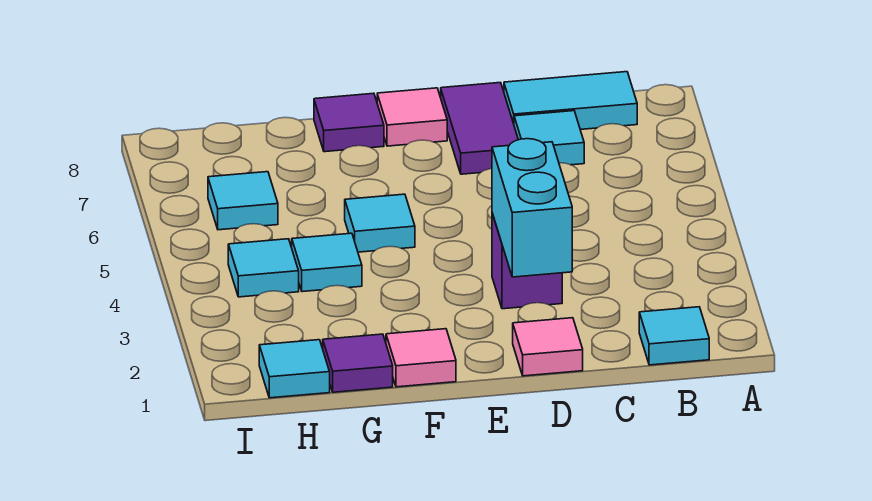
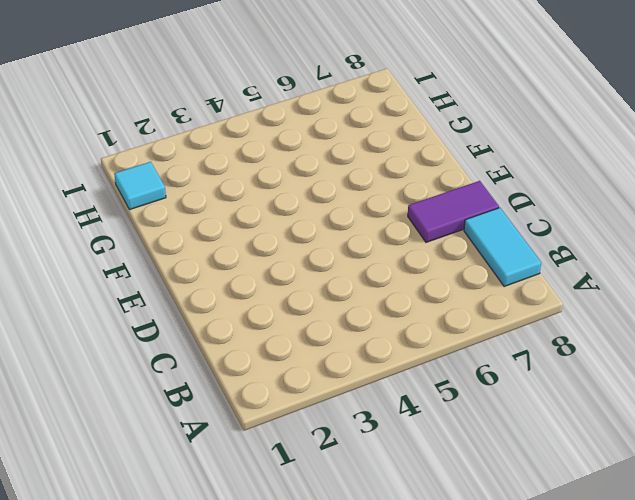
none -> cyan tile B1 level 1
none -> cyan tile C7 level 1
none -> pink tile D1 level 1

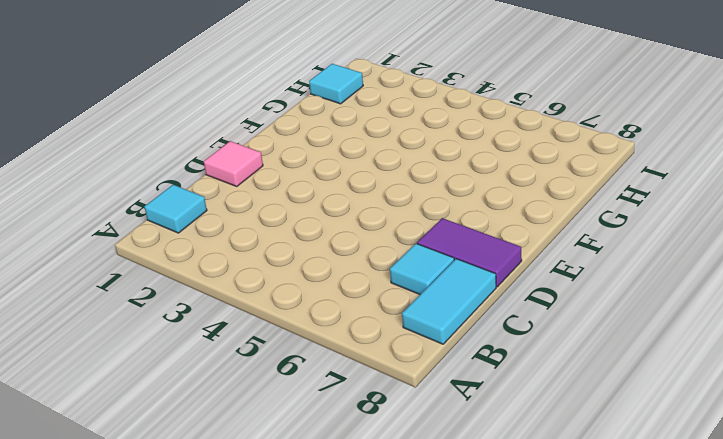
none -> purple brick D3 level 1
none -> pink tile E8 level 1
none -> pink tile F1 level 1

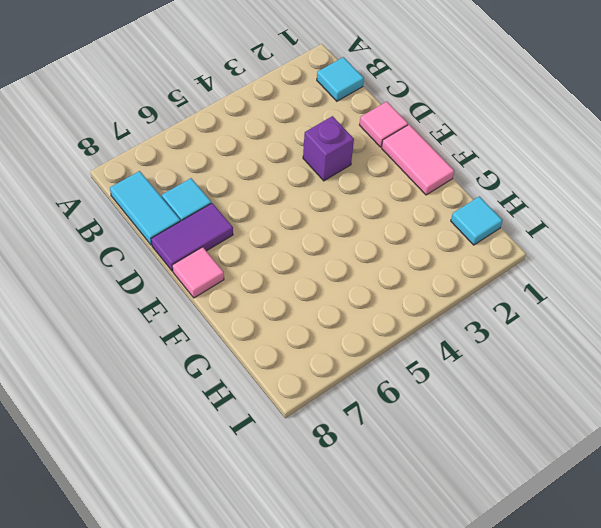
pink tile E1:F1 level 1 -> pink tile F1 level 1
none -> cyan tile F5 level 1
none -> purple tile F8 level 1
none -> purple tile G1 level 1

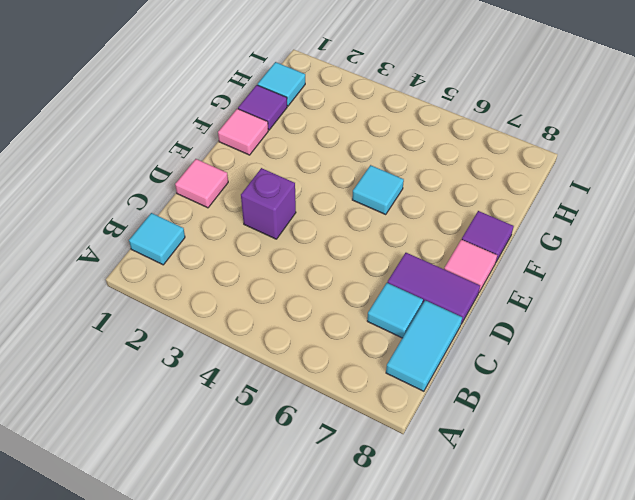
none -> cyan tile G4 level 1
none -> cyan tile H4 level 1
none -> cyan tile H6 level 1

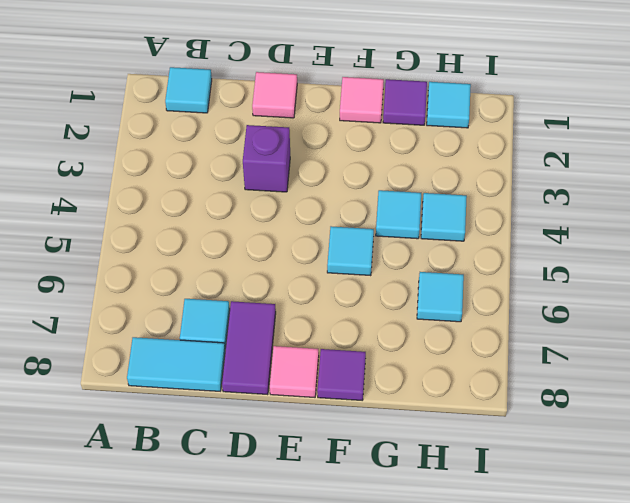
none -> cyan brick D2:D3 level 2

